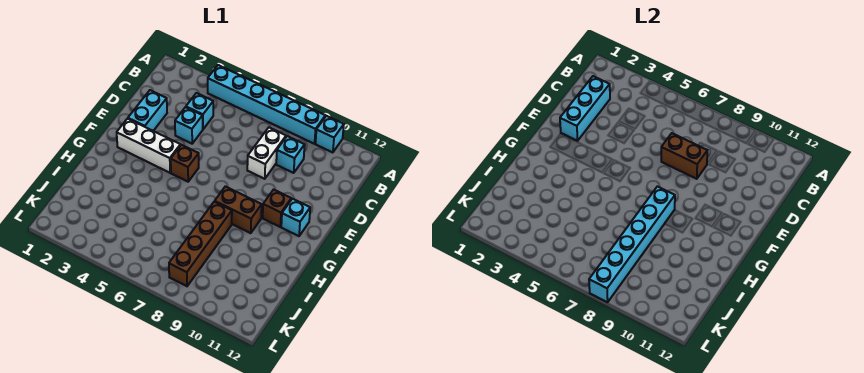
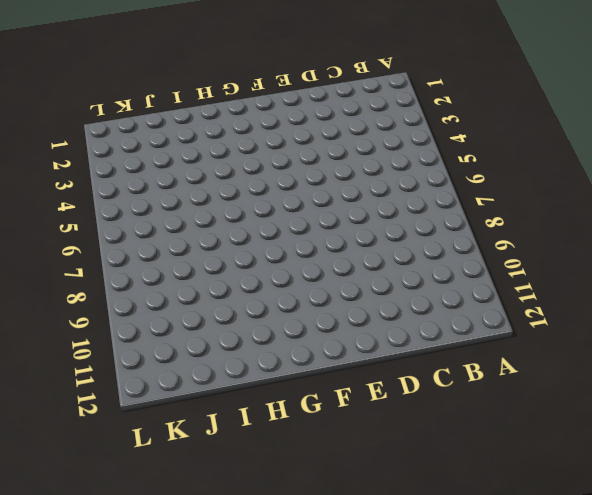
none -> cyan brick A4:A9 level 1
none -> cyan brick A10 level 1
none -> cyan brick C4 level 1

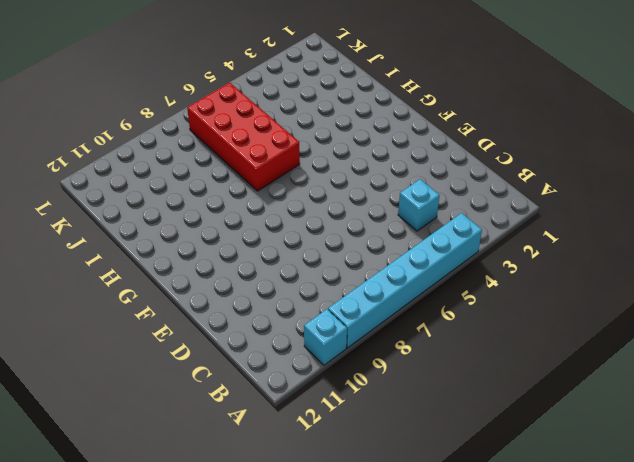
red brick H6:K7 level 1 -> none
none -> white brick C8:D8 level 1
none -> cyan brick C9 level 1
none -> cyan brick D2:E2 level 1

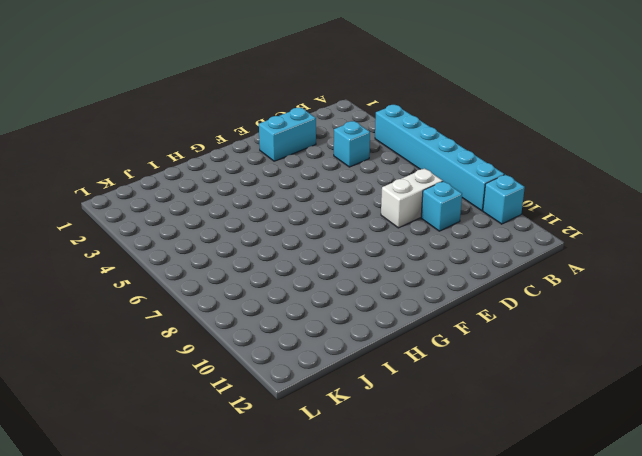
none -> cyan brick D4 level 1
none -> white brick F2:F4 level 1
none -> brown brick F5 level 1

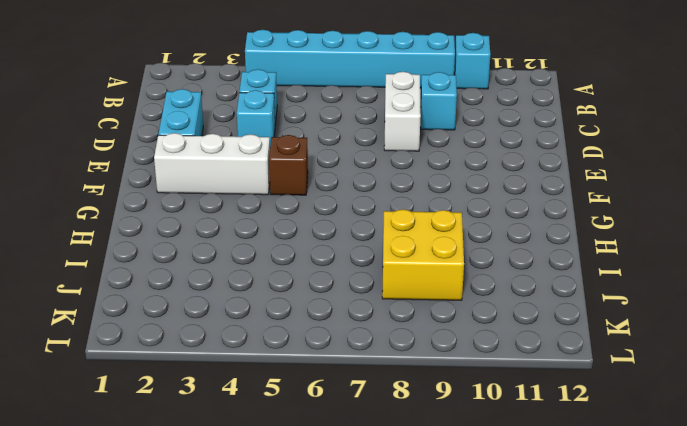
yellow brick I8:J9 level 1 -> brown brick H8:K8 level 1
none -> brown brick F10 level 1
none -> cyan brick F11 level 1
none -> brown brick G8:G9 level 1

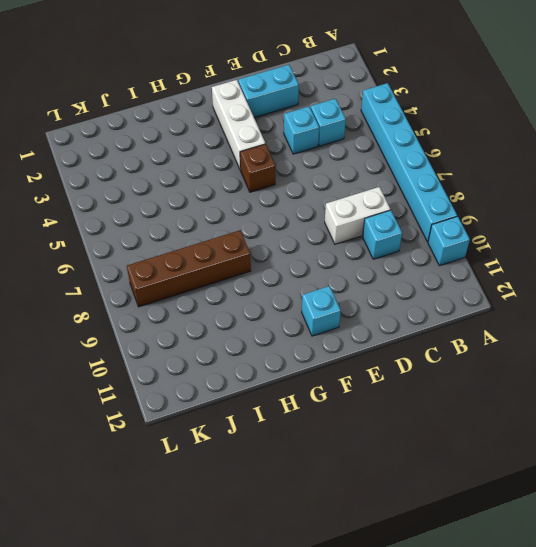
none -> brown brick F10 level 1
none -> brown brick G8:G9 level 1
none -> cyan brick C2:E2 level 2

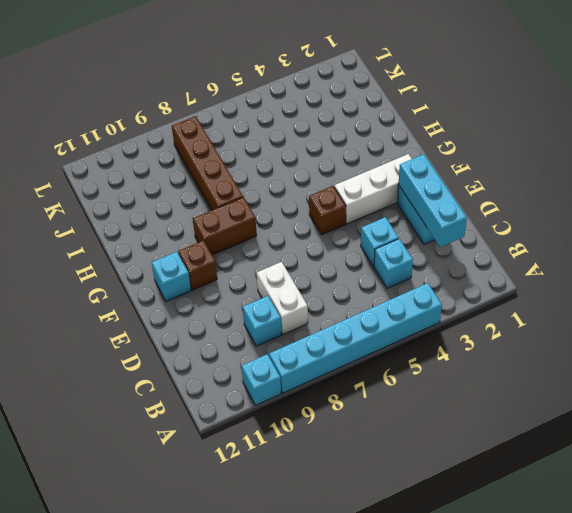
none -> brown brick D7:D8 level 2
none -> cyan brick G8:L8 level 2

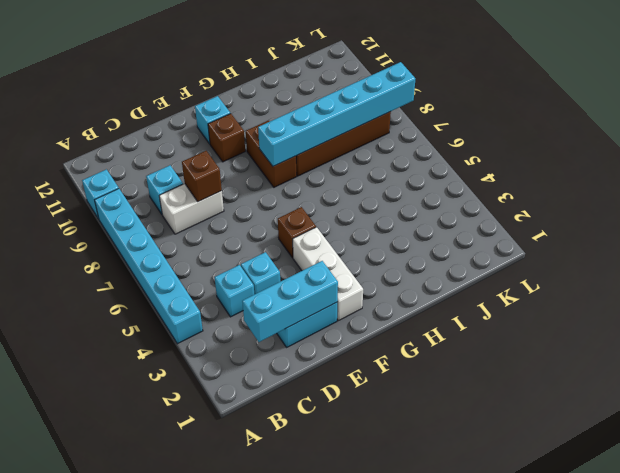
brown brick D8 level 2 -> brown brick D7:D8 level 2

